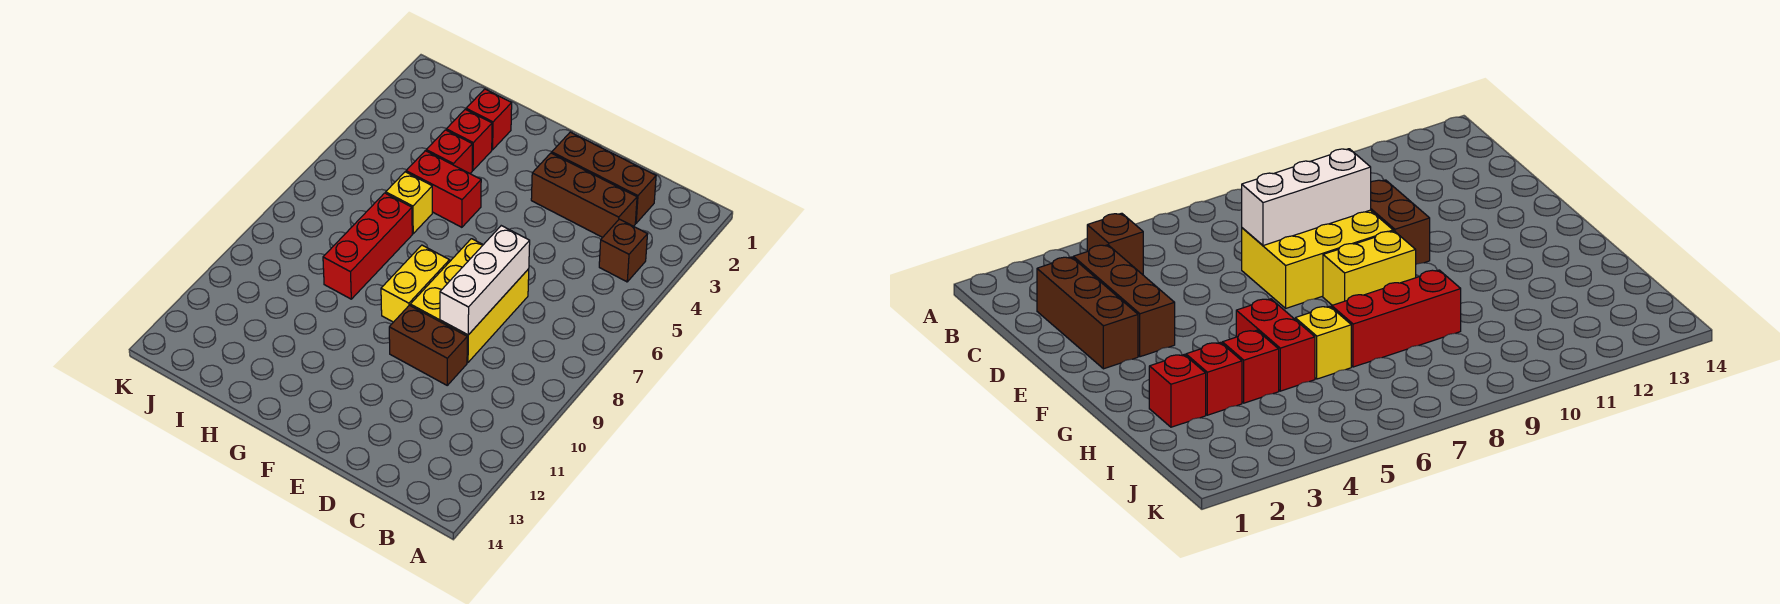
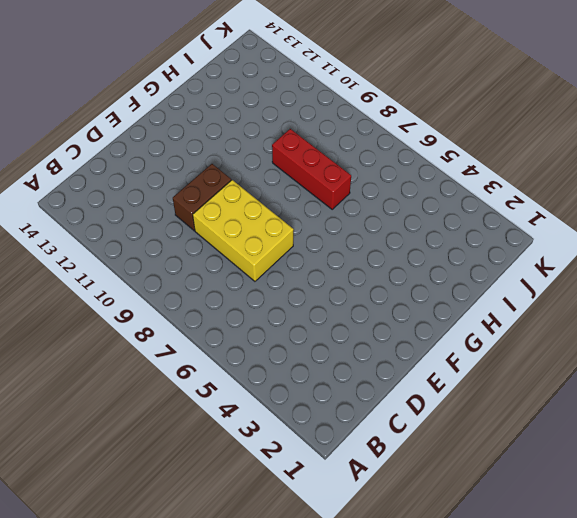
none -> brown brick B4 level 1
none -> brown brick C2:E2 level 1
none -> brown brick C3:E3 level 1

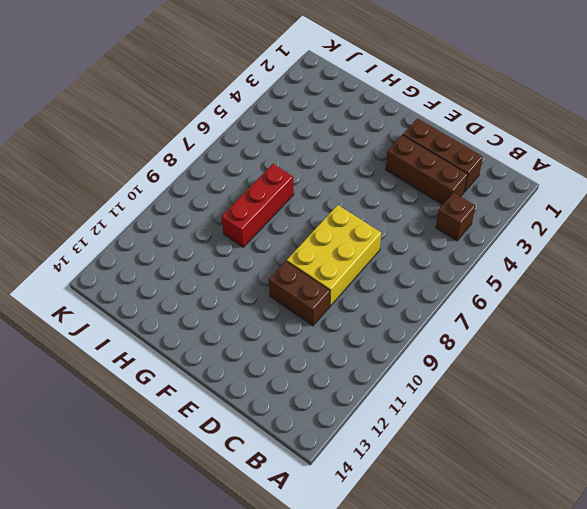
none -> yellow brick F8:F9 level 1
none -> red brick G5:H5 level 1
none -> red brick H2 level 1

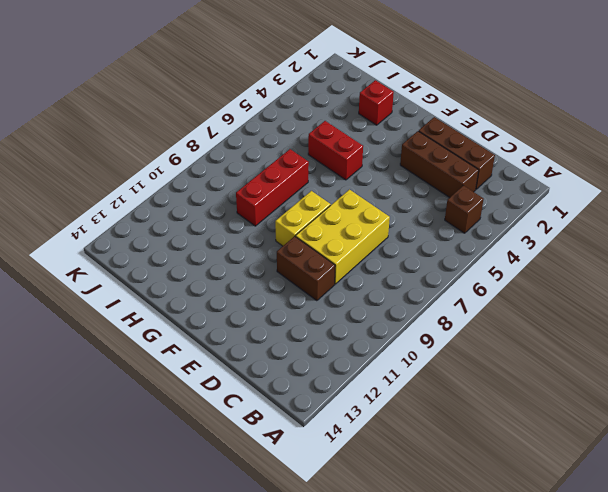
none -> red brick H3 level 1
none -> red brick H4 level 1
none -> yellow brick H6 level 1

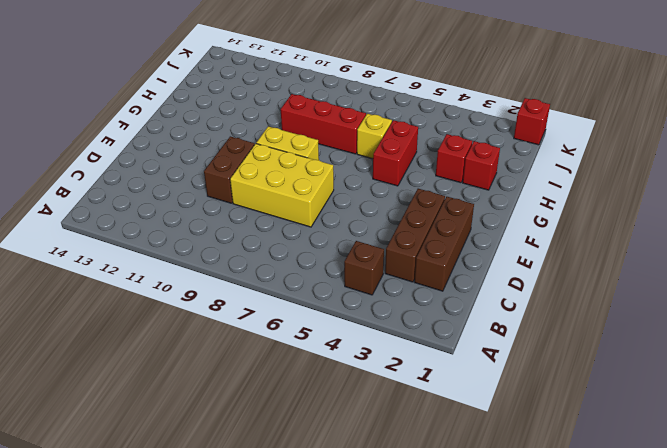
red brick K1 level 1 -> red brick H4 level 1
none -> white brick D7:D9 level 2

